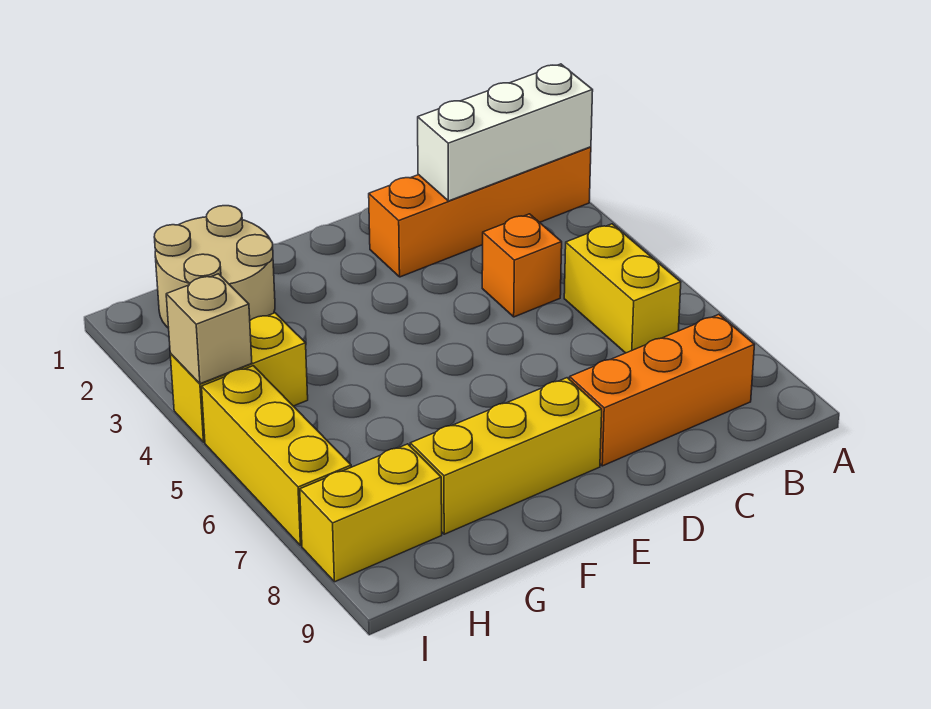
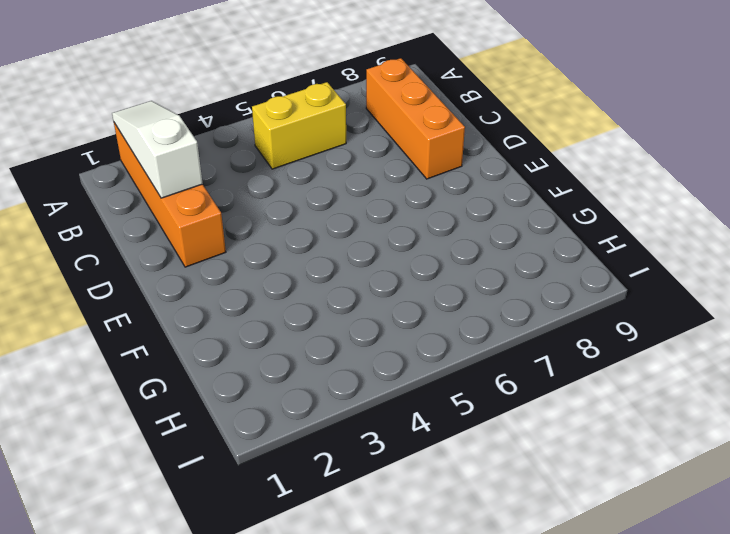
white slope A2:C2 level 2 top C -> white brick A2:C2 level 2
none -> orange brick C4 level 1
none -> yellow brick E8:G8 level 1

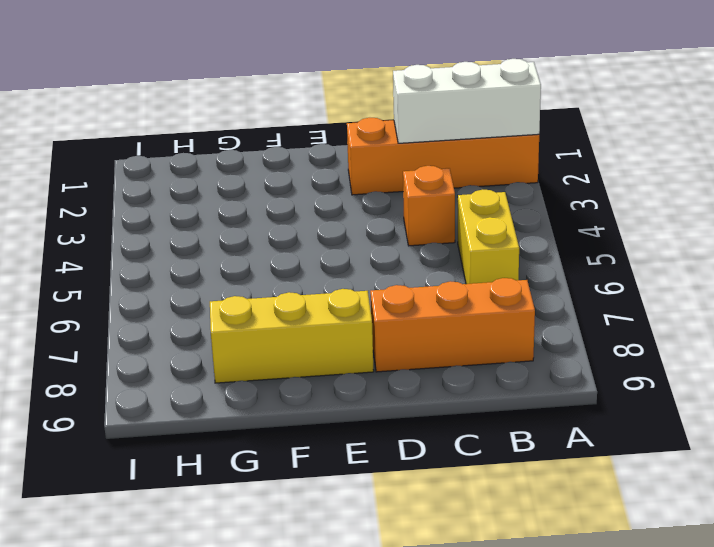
none -> tan round brick G1:H2 level 1
none -> yellow brick H4:I4 level 1

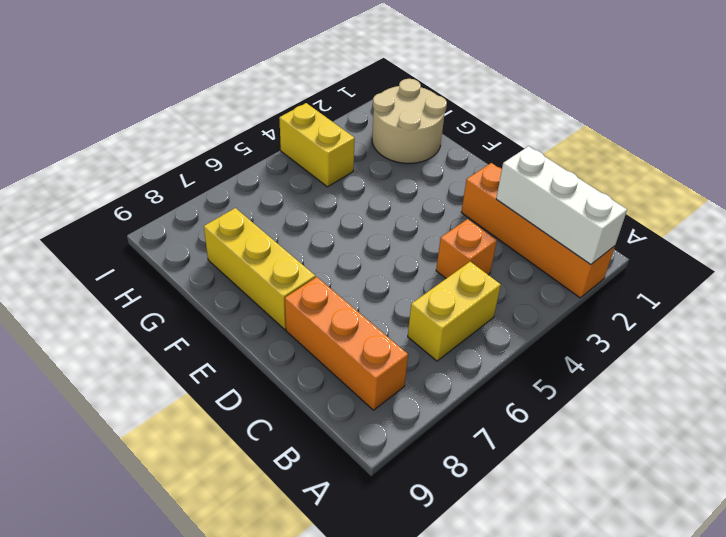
none -> yellow brick H8:I8 level 1
none -> yellow brick I5:I7 level 1

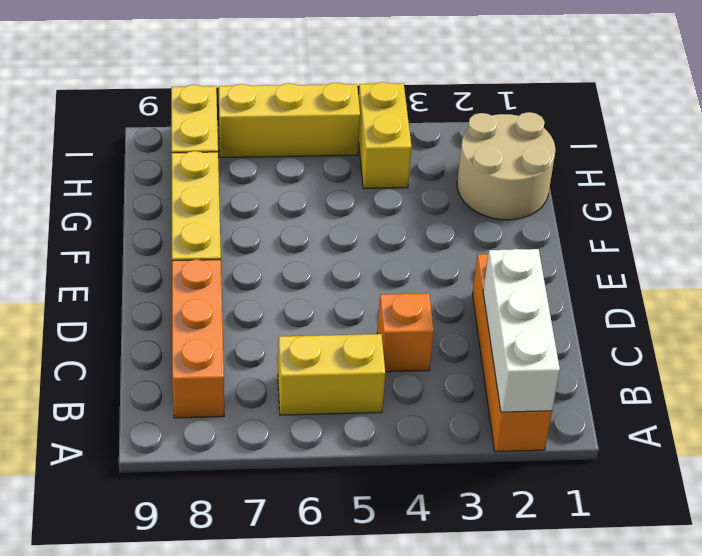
none -> tan brick I4 level 2

